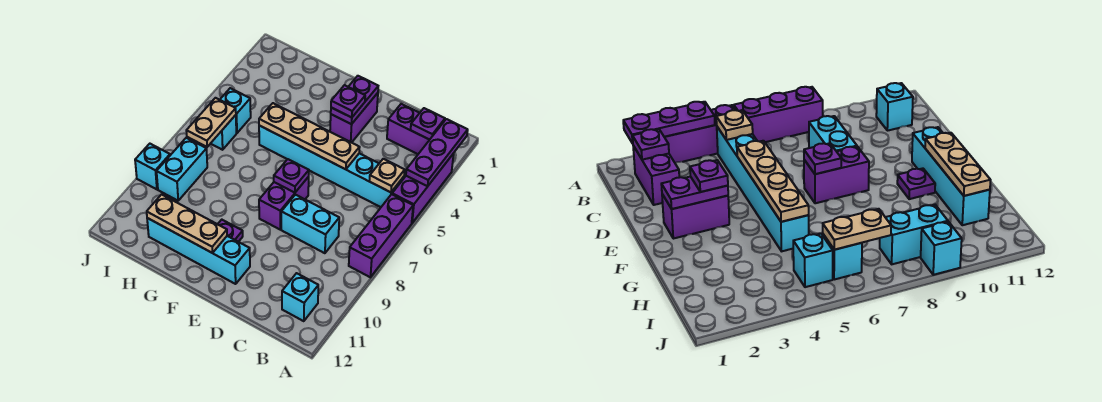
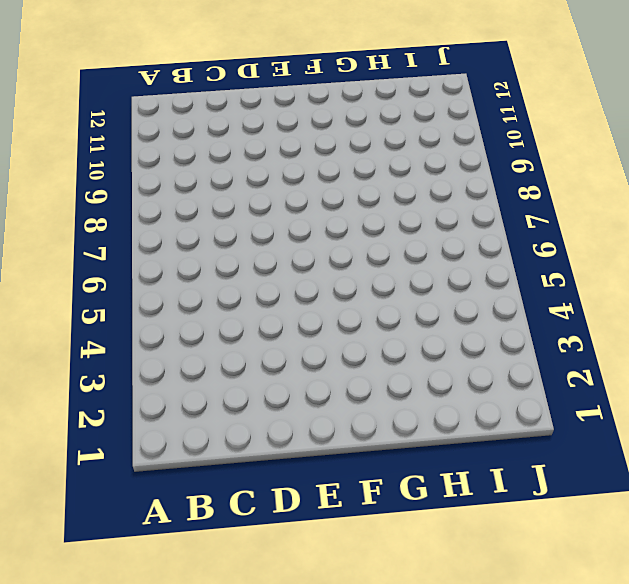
none -> purple brick A3:A5 level 1
none -> purple brick A6:A8 level 1
none -> purple brick B2:C2 level 1

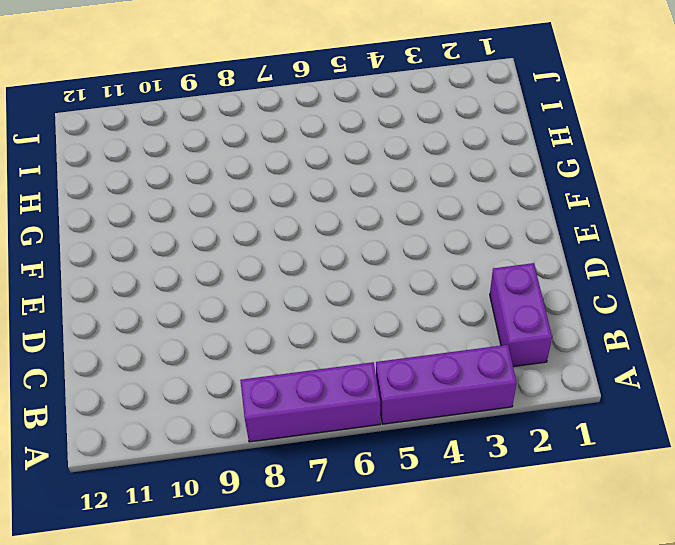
none -> cyan brick B5:G5 level 1
none -> cyan brick B11 level 1
none -> cyan brick C8:D8 level 1

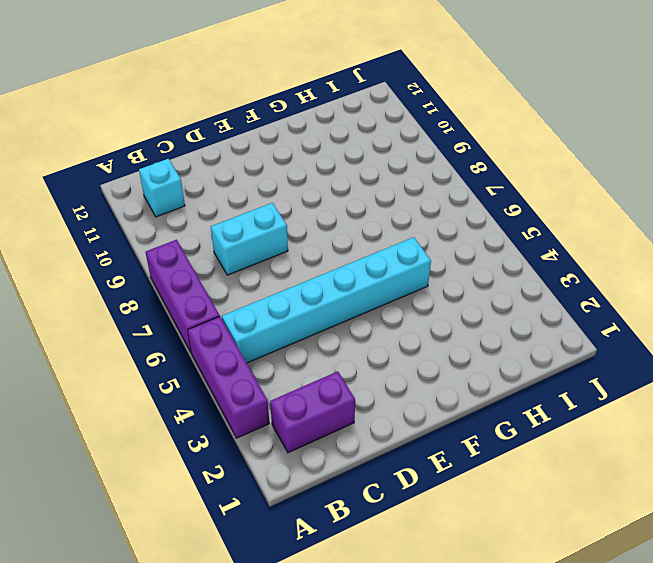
none -> purple brick E2:E3 level 1
none -> purple brick E7:E8 level 1
none -> cyan brick E11:H11 level 1

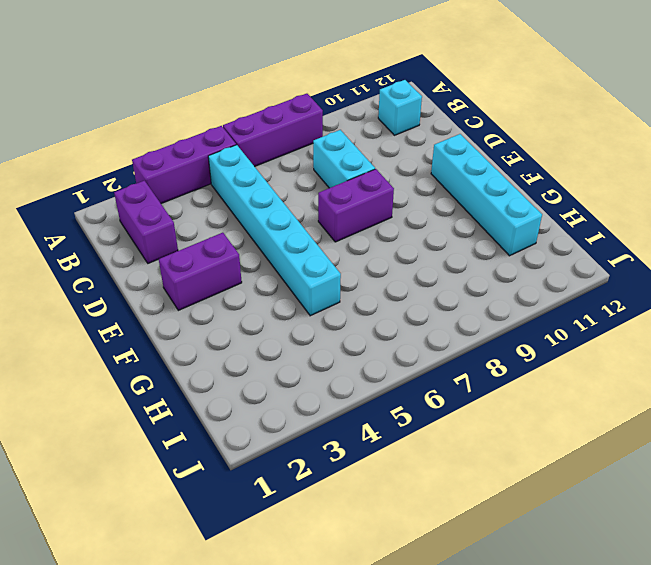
none -> purple plate F10 level 1
none -> cyan brick I5 level 1
none -> cyan brick I6 level 1

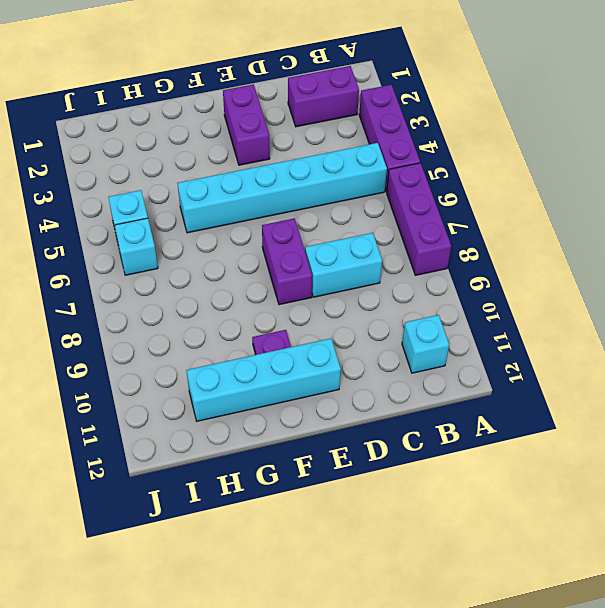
none -> cyan brick I8:I9 level 1
none -> cyan brick J9 level 1
none -> purple plate A2:A4 level 2

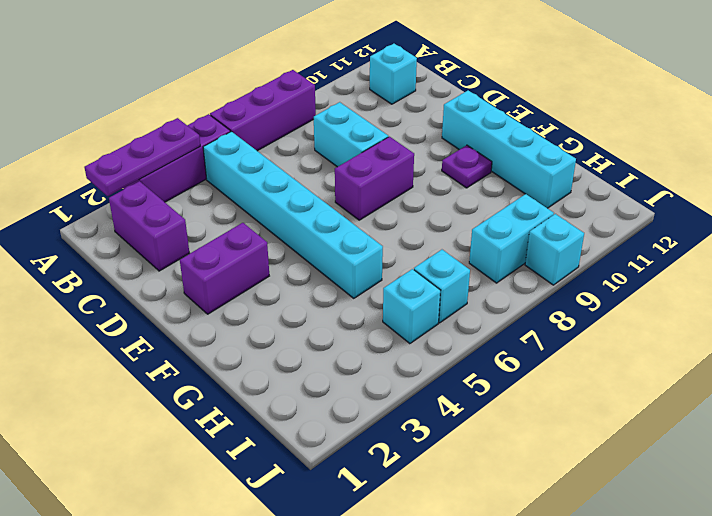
none -> purple plate B2 level 2
none -> tan plate B5 level 2
none -> tan plate D5:G5 level 2

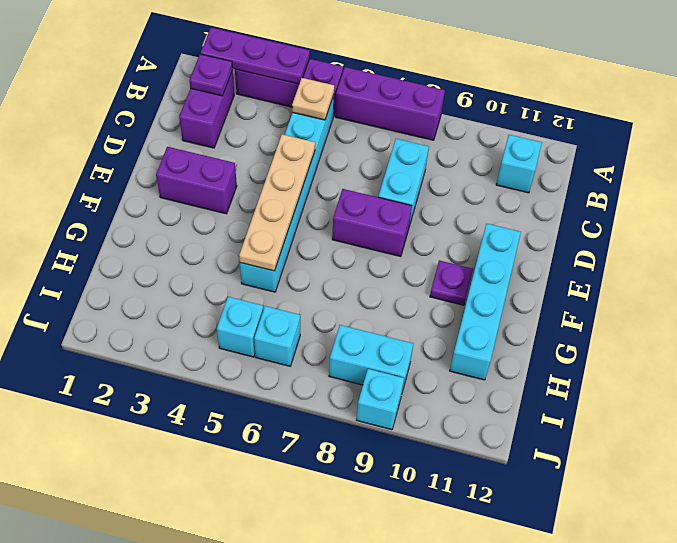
none -> purple plate E2:E3 level 2
none -> purple plate E7 level 2
none -> tan plate F11:H11 level 2

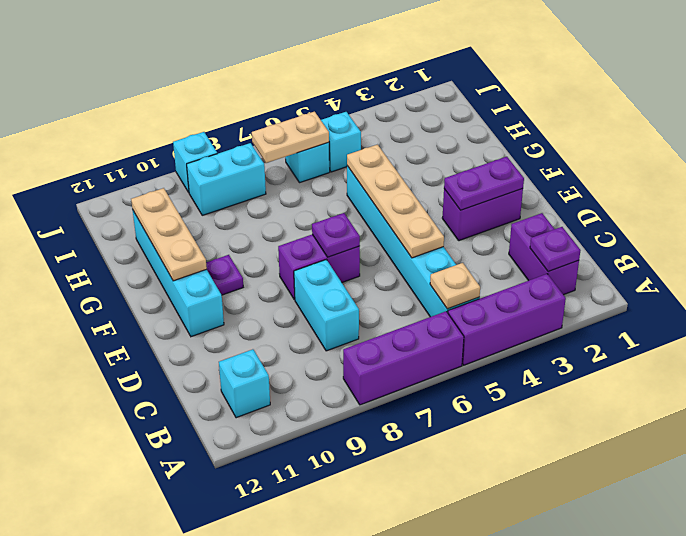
none -> purple plate A2:A4 level 2
none -> purple plate E3 level 3

